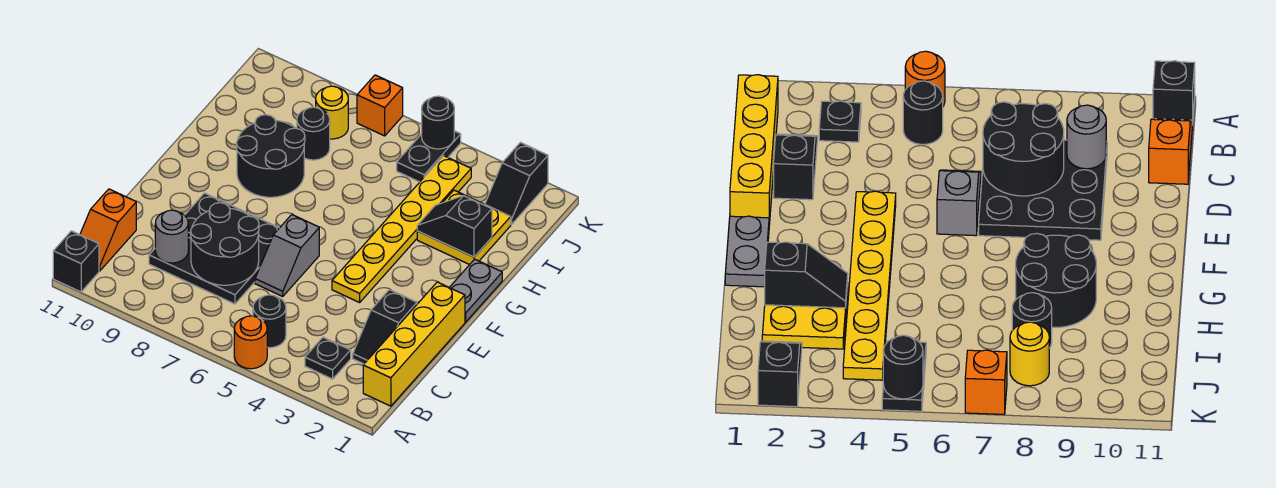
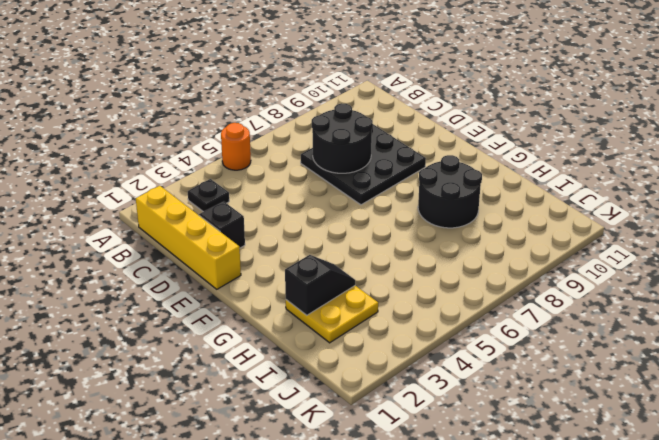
none -> black brick A11 level 1
none -> black round brick B5 level 1
none -> orange slope B11:C11 level 1 top C

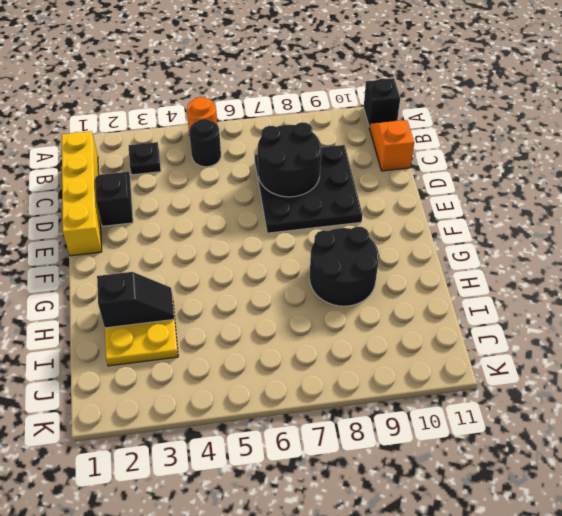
none -> grey slope D6:E6 level 1 top E
none -> yellow plate E4:J4 level 1
none -> grey plate F1:G1 level 1

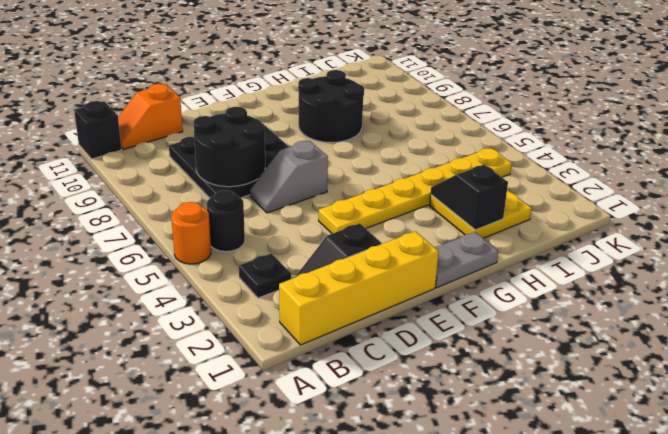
none -> black round brick I8 level 1
none -> black slope J2:K2 level 1 top K
none -> black plate J5:K5 level 1

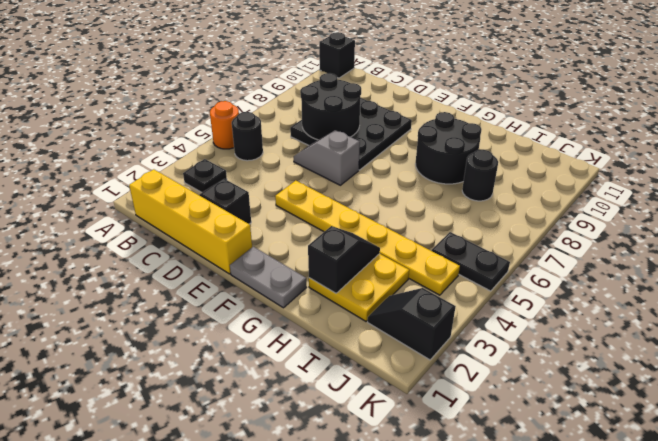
none -> orange slope B11:C11 level 1 top C
none -> yellow round brick J8 level 1
none -> orange brick K7 level 1

